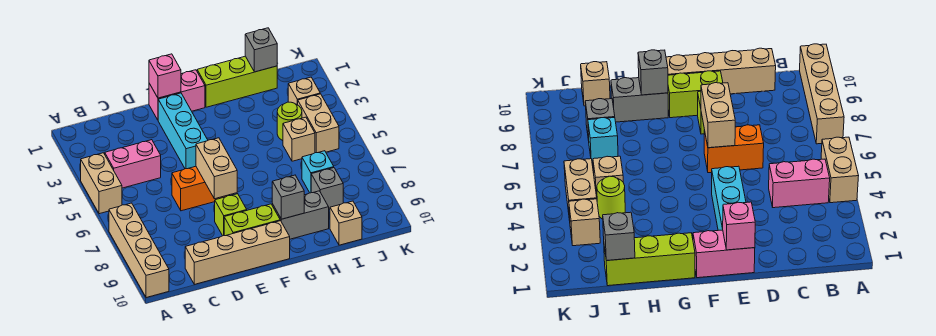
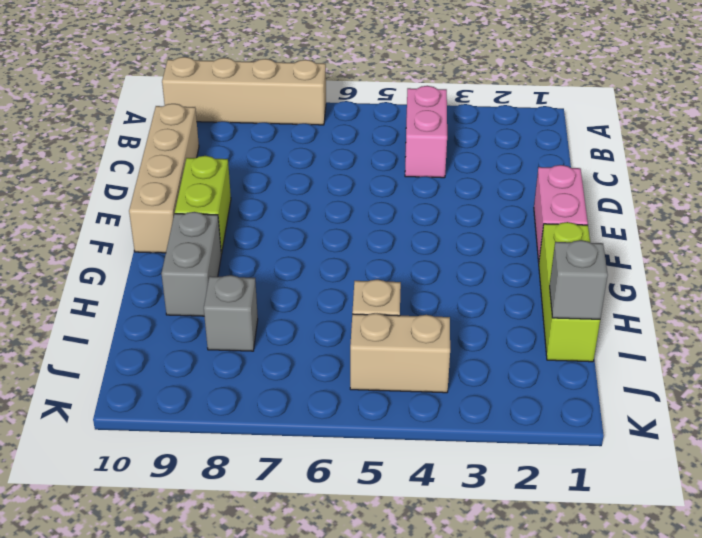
none -> tan brick A4:A5 level 1
none -> orange brick D6:E6 level 1
none -> cyan brick E2:E4 level 1

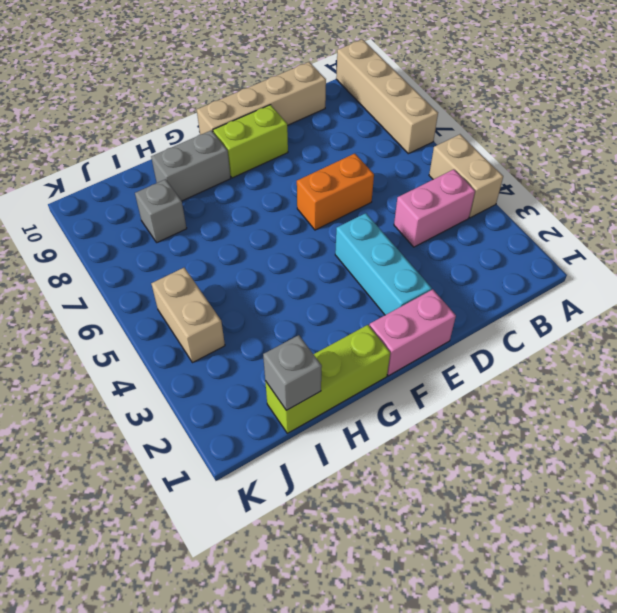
none -> lime brick E8 level 1
none -> lime round brick I4 level 1
none -> tan brick I5 level 1

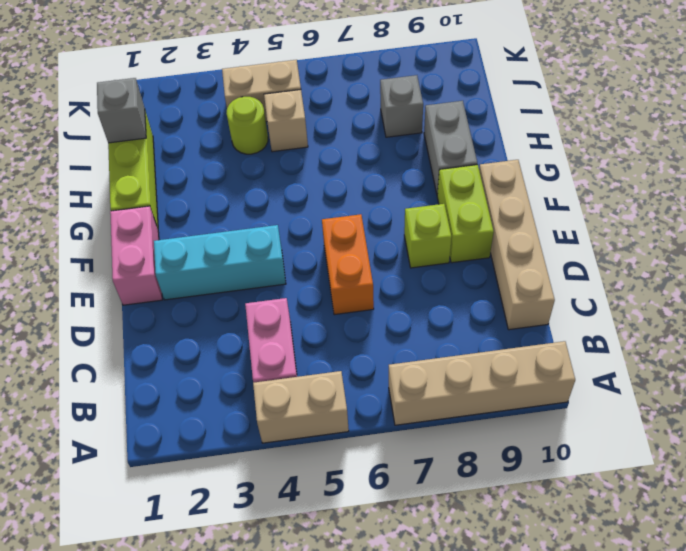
none -> cyan brick I7 level 1
none -> tan brick I10 level 1
none -> tan brick J3 level 1

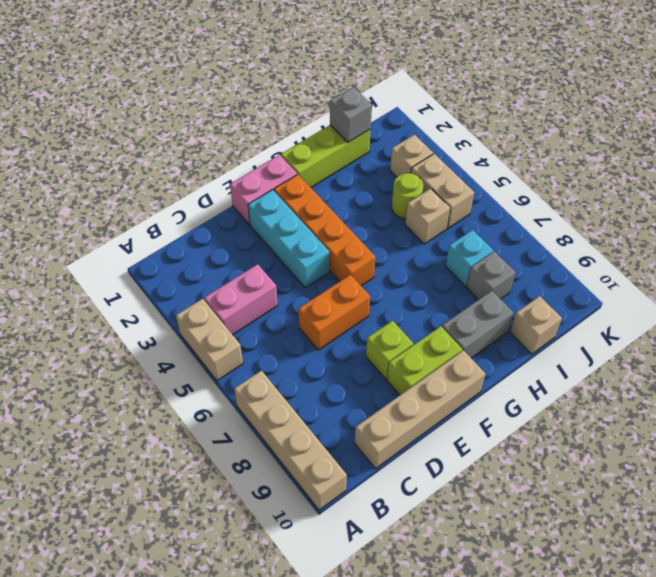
orange brick F2:F5 level 1 -> none
none -> pink brick E1 level 2
none -> tan brick E6:E7 level 2
none -> grey brick G9 level 2

